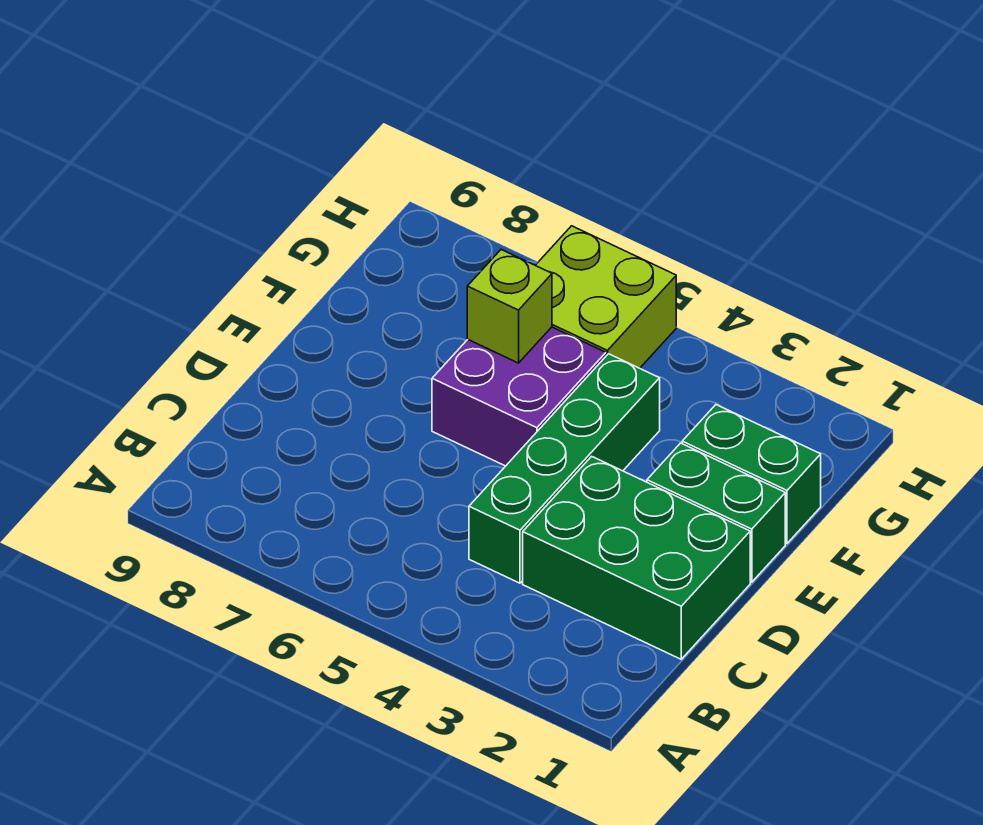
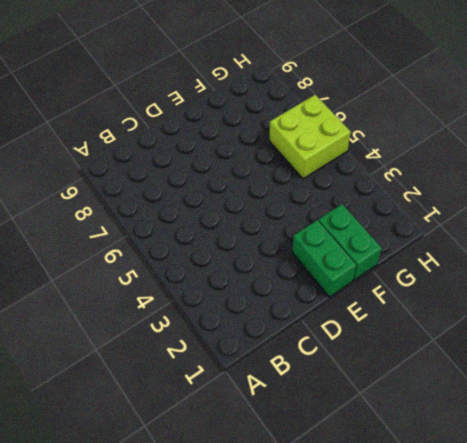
none -> green brick C1:D3 level 1
none -> green brick C4:F4 level 1

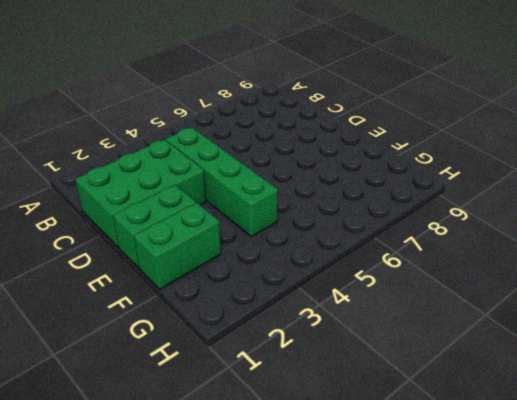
none -> purple brick E5:F6 level 1
none -> lime brick G5:H6 level 1

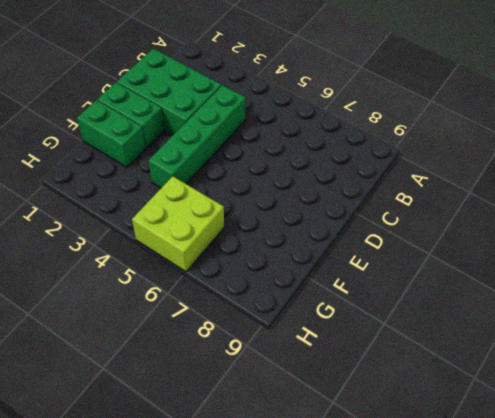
none -> purple brick E5:F6 level 1
none -> lime brick F6 level 2

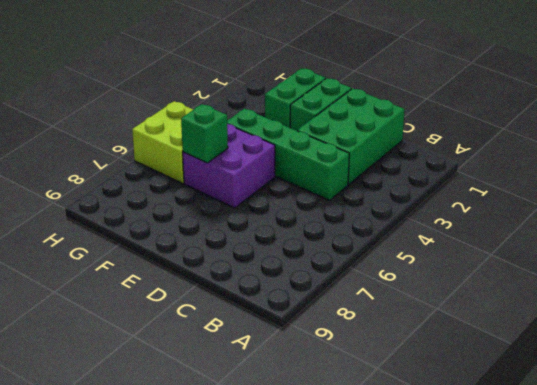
green brick F6 level 2 -> lime brick F6 level 2

